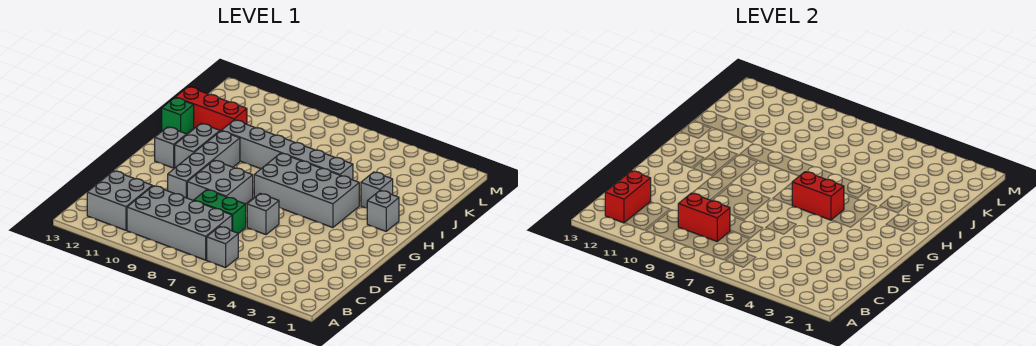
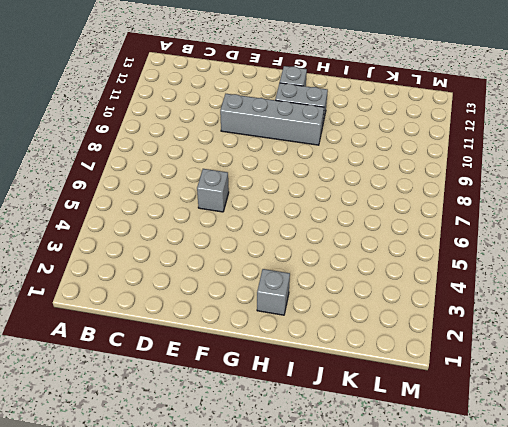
none -> grey brick B6 level 1
none -> grey brick B7:C10 level 1
none -> grey brick B11:C12 level 1

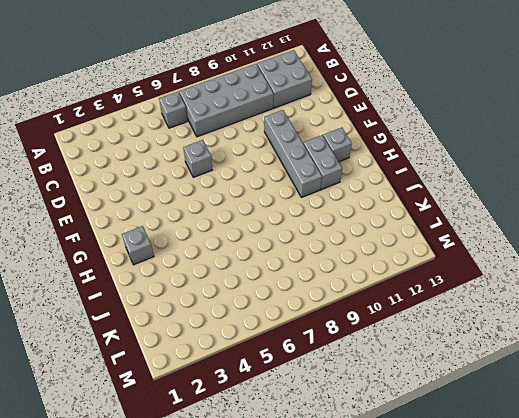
none -> green brick D7:D8 level 1
none -> grey brick E8:F9 level 1
none -> grey brick G4:H7 level 1

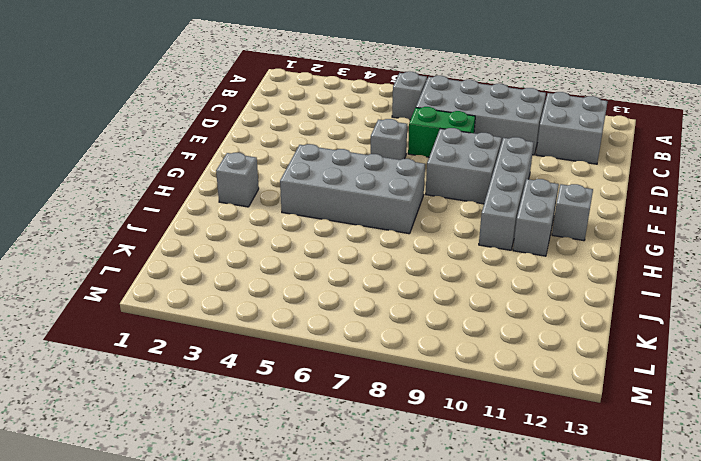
none -> grey brick I3 level 1
none -> grey brick I5:I10 level 1
none -> green brick I13 level 1

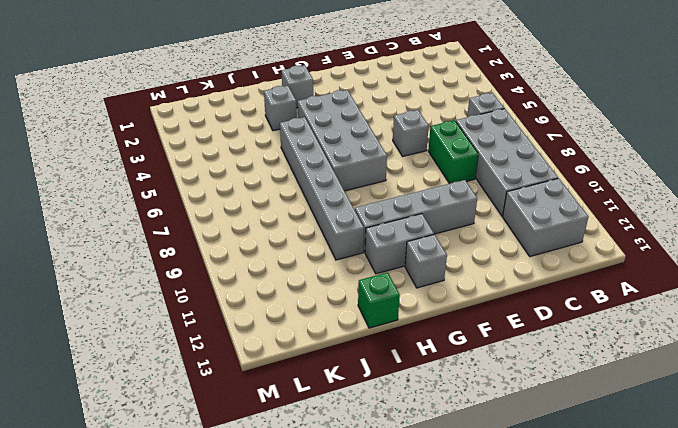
none -> grey brick E8:F9 level 1
none -> red brick J11:J13 level 1
none -> red brick B12:C12 level 2

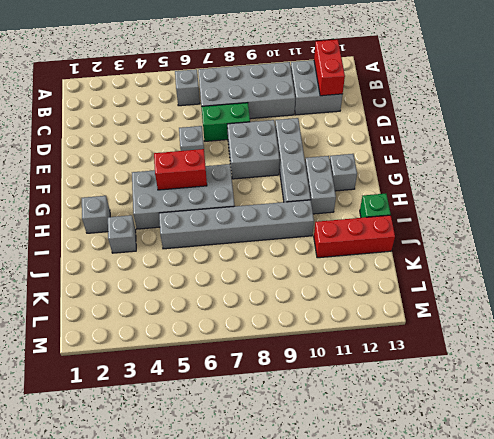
none -> red brick C8:C9 level 2

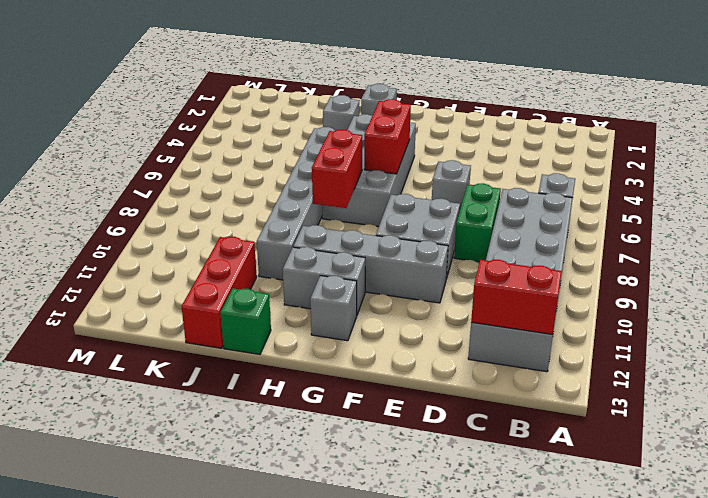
red brick H7:H8 level 2 -> red brick C8:C9 level 2

